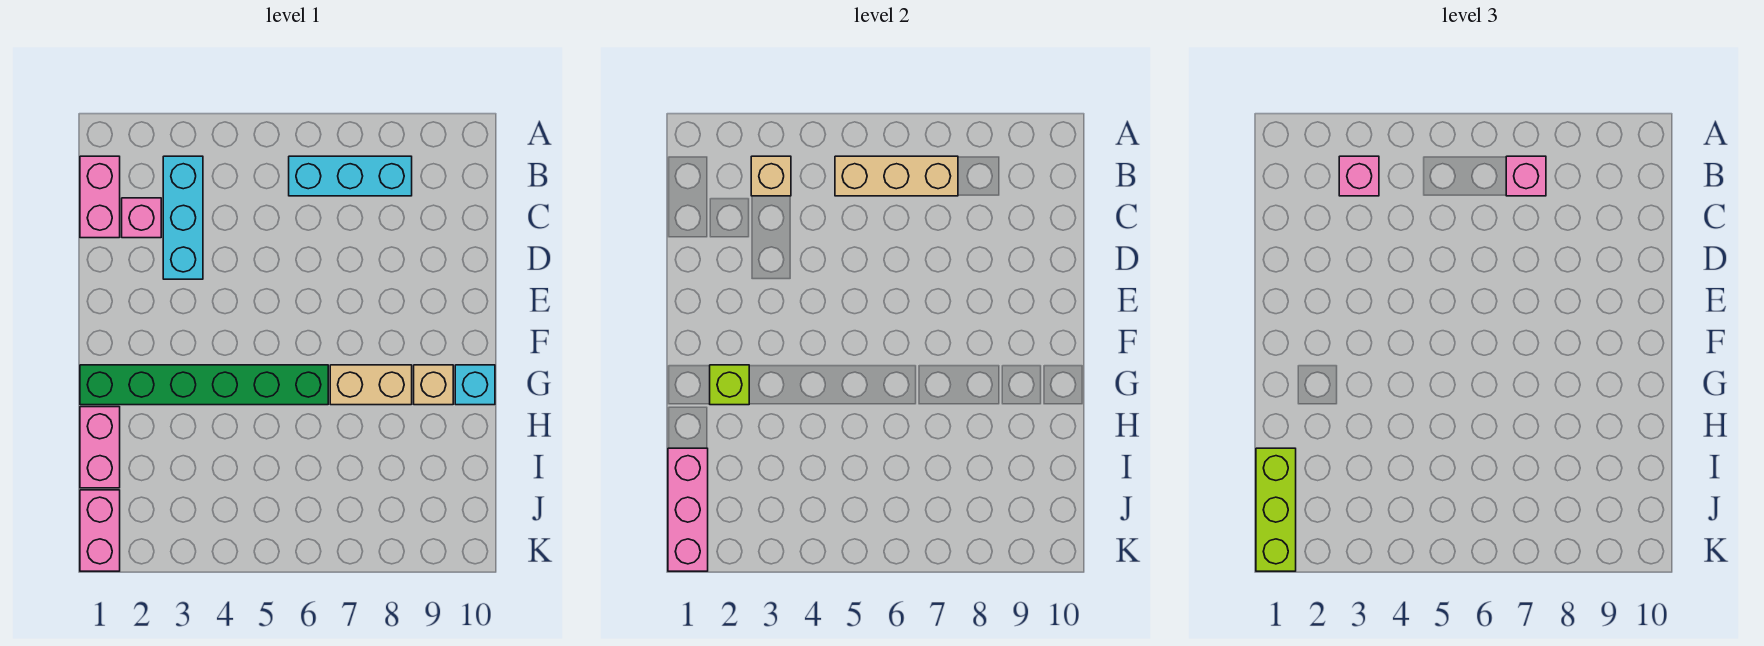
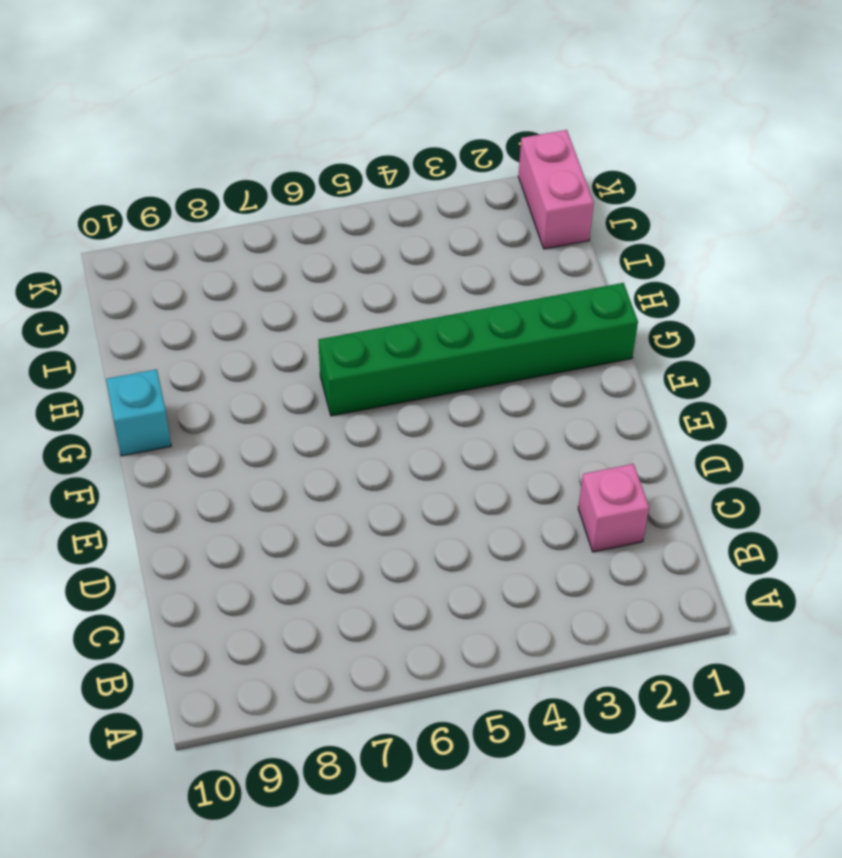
none -> pink brick B1:C1 level 1
none -> cyan brick B3:D3 level 1
none -> cyan brick B6:B8 level 1

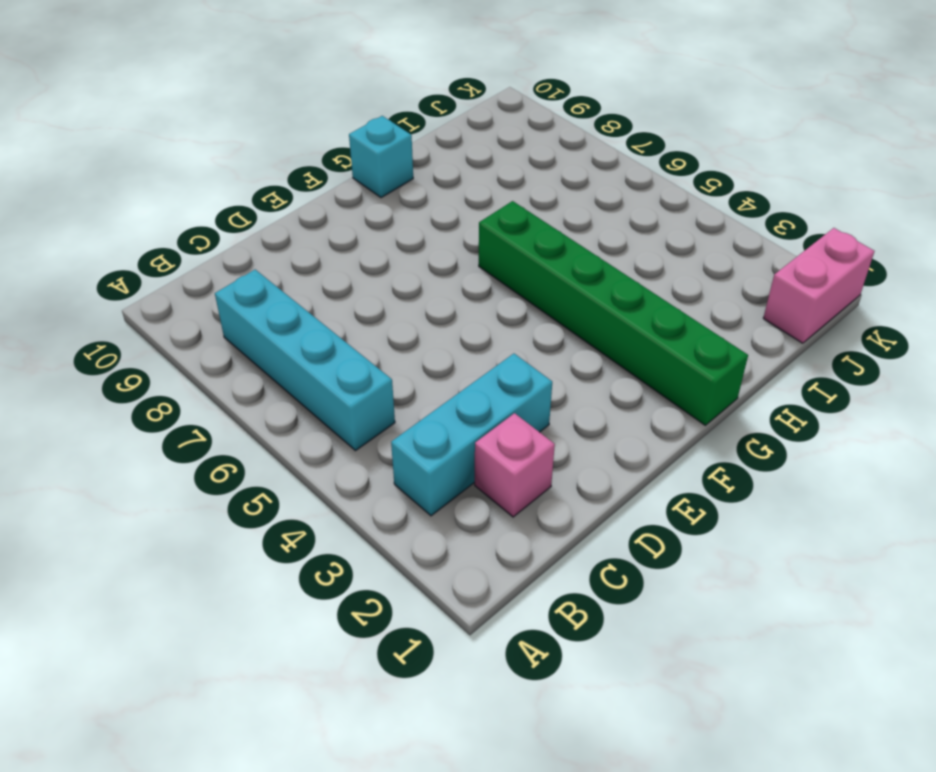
cyan brick B5:B8 level 1 -> cyan brick B6:B8 level 1
none -> pink brick B1:C1 level 1
none -> tan brick G7:G8 level 1
none -> tan brick G9 level 1

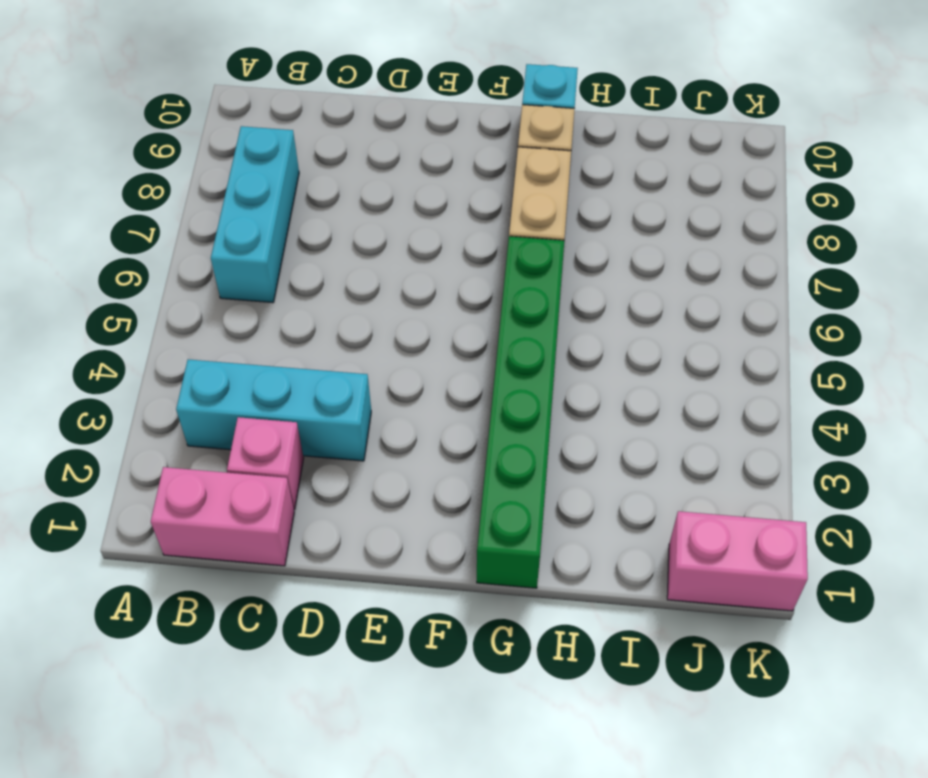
none -> pink brick H1:I1 level 1
none -> tan brick B3 level 2
none -> tan brick B5:B7 level 2

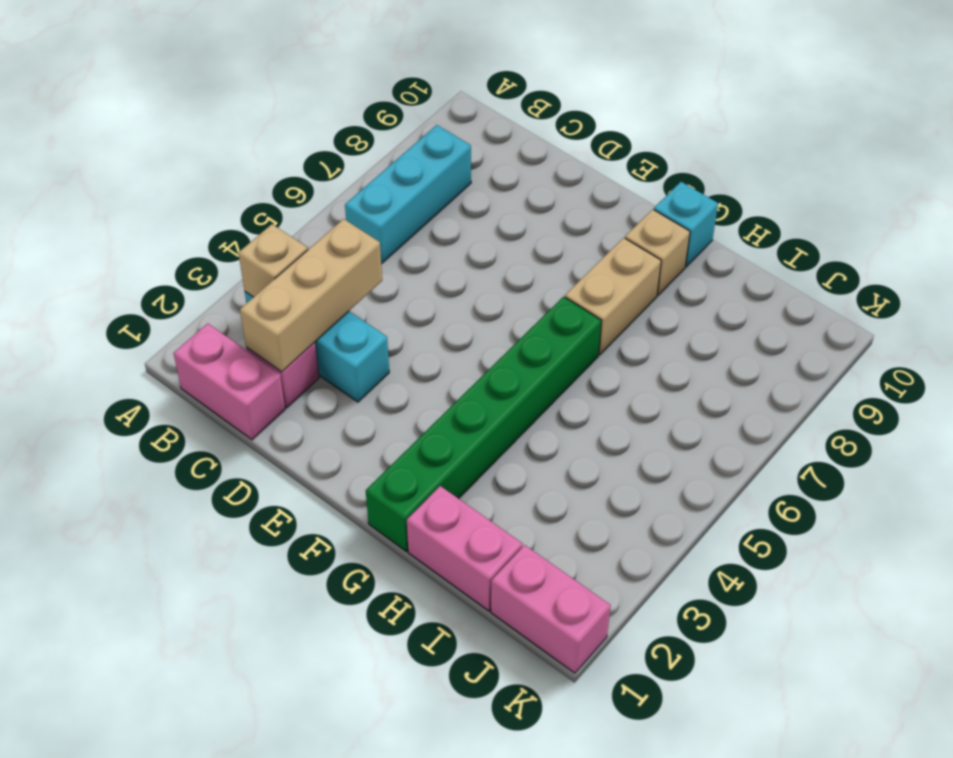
tan brick C2:C4 level 2 -> tan brick B5:B7 level 2
none -> lime brick G2 level 2
none -> pink brick I1:K1 level 2
none -> pink brick B3 level 3

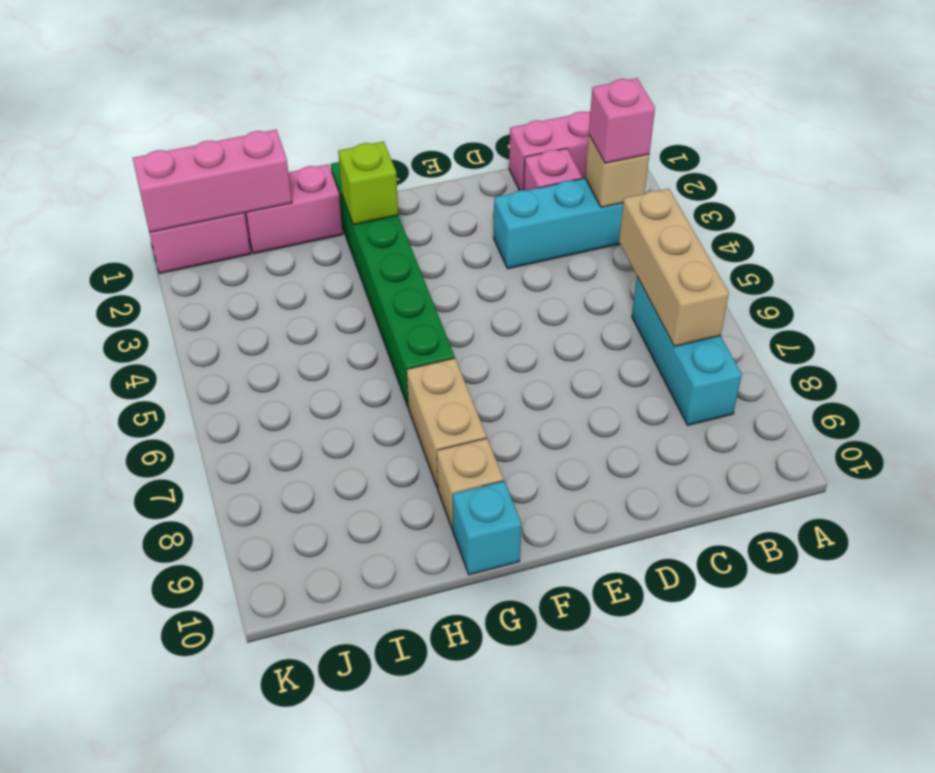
none -> pink brick B7 level 3
none -> lime brick I1:K1 level 3

